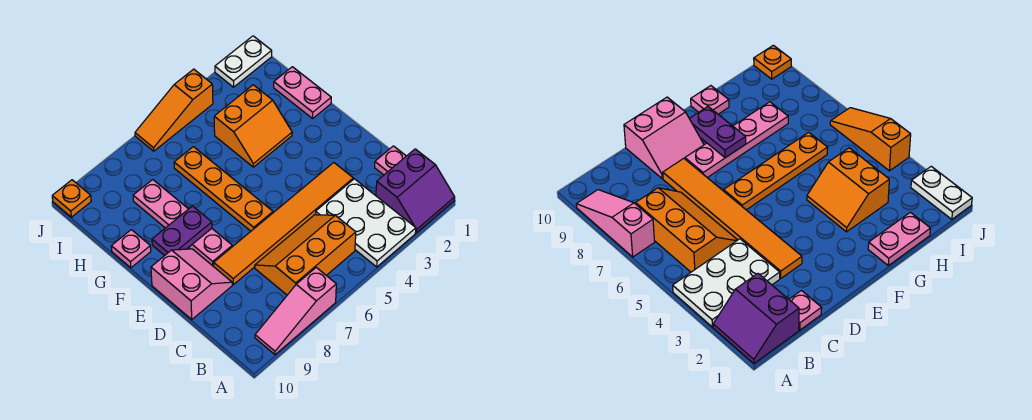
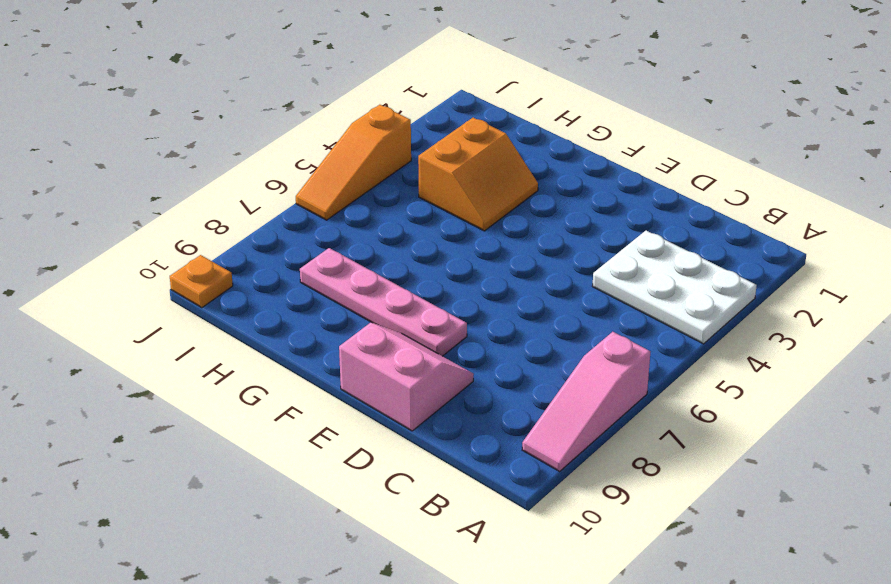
none -> purple slope A1:B2 level 1 top B
none -> orange slope B5:C7 level 1 top B
none -> pink plate C1 level 1

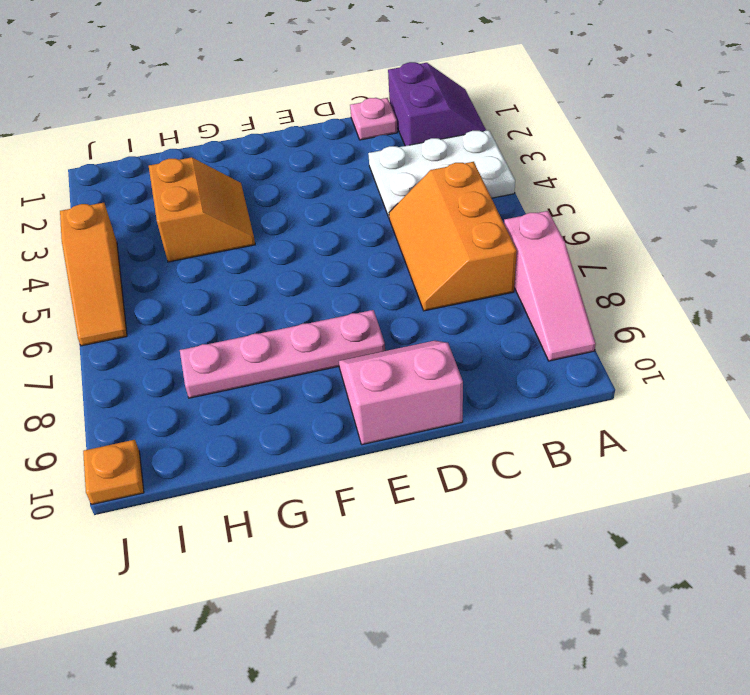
none -> orange tile D3:D8 level 1
none -> orange plate E6:H6 level 1
none -> pink plate G1:H1 level 1

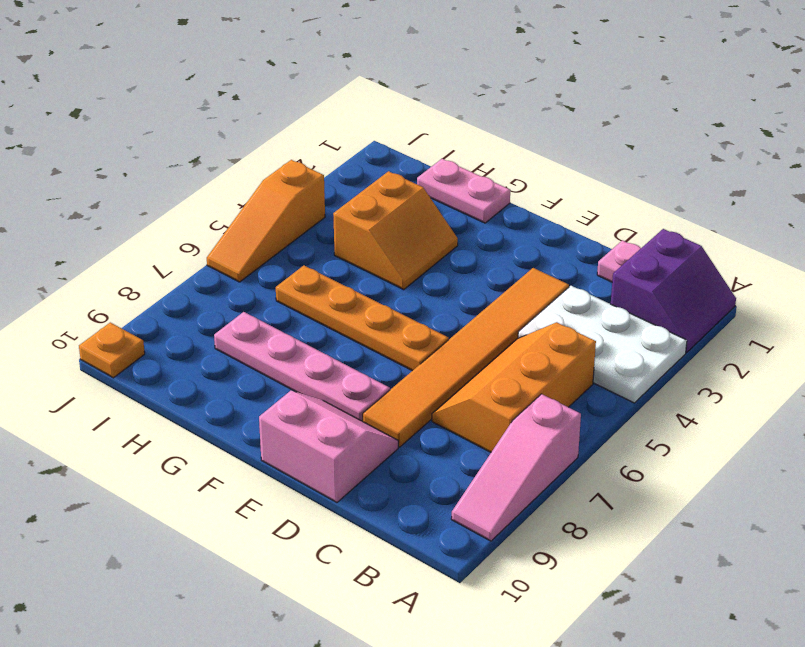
none -> pink plate G10 level 1
none -> white plate J1:J2 level 1
none -> purple plate F8:F9 level 2

